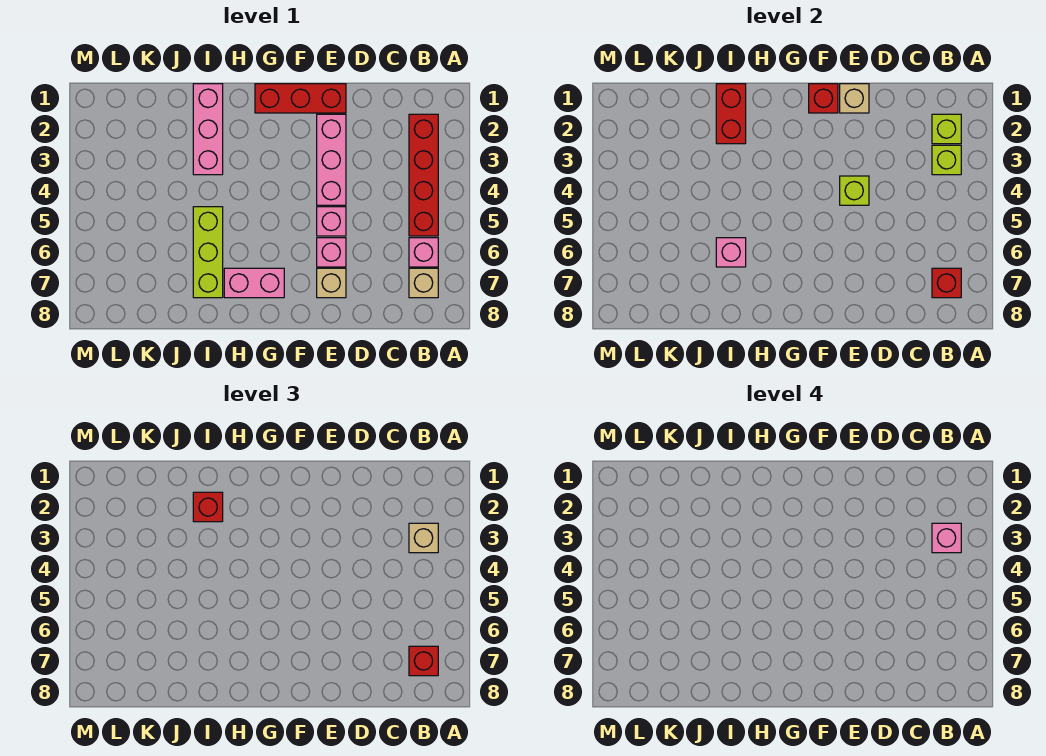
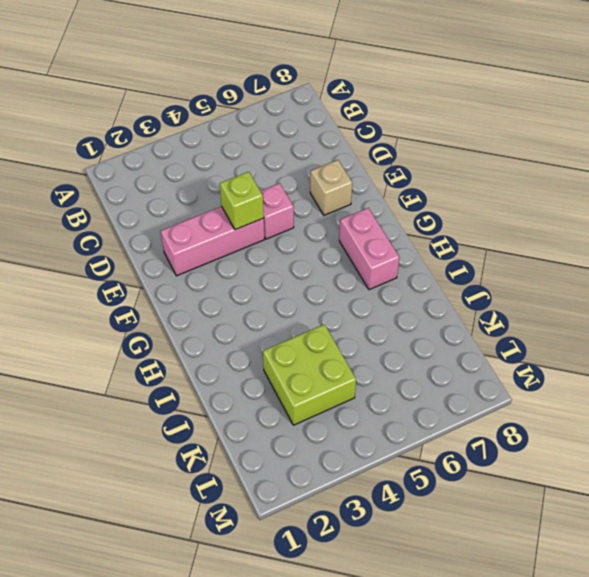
lime brick J3:K4 level 1 -> none
none -> red brick B2:B5 level 1
none -> pink brick B6 level 1
none -> tan brick B7 level 1

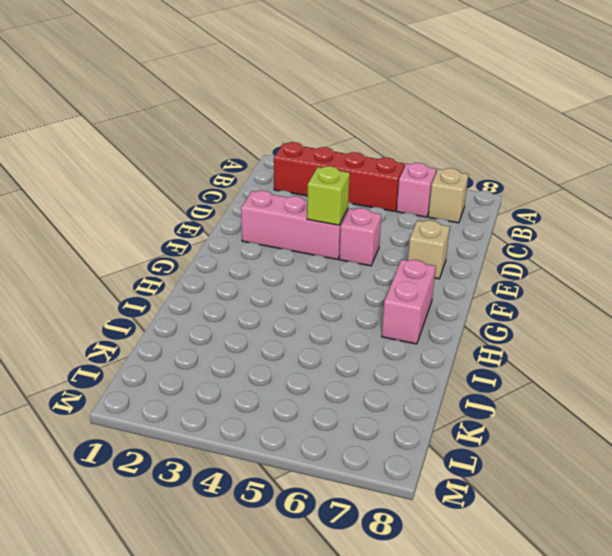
none -> red brick E1:G1 level 1
none -> pink brick E6 level 1
none -> pink brick I1:I3 level 1

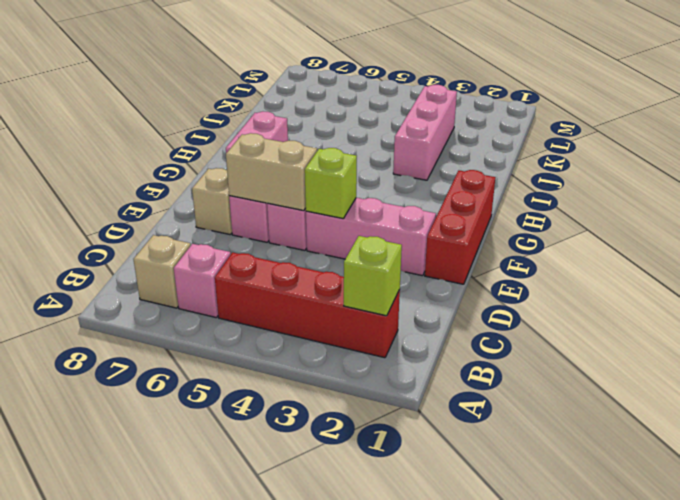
tan brick E5:E6 level 2 -> none
pink brick I3:K3 level 1 -> pink brick I1:I3 level 1
none -> lime brick I5:I7 level 1
none -> lime brick B3 level 2
none -> red brick B7 level 2

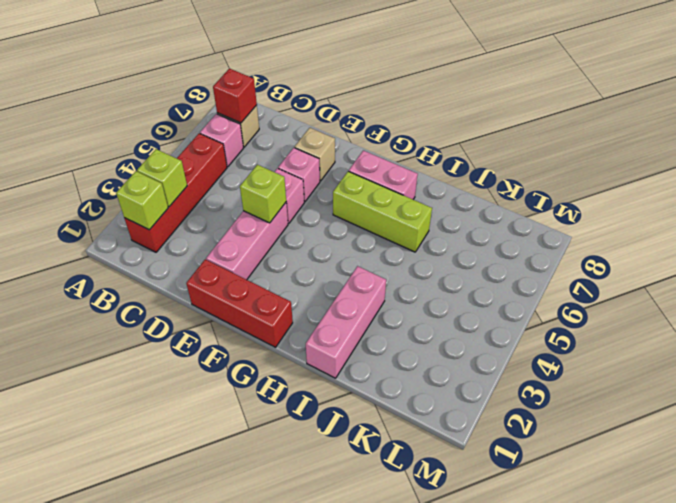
lime brick G6:I6 level 1 -> lime brick I5:I7 level 1
none -> tan brick E1 level 2
none -> red brick F1 level 2
none -> red brick I1:I2 level 2

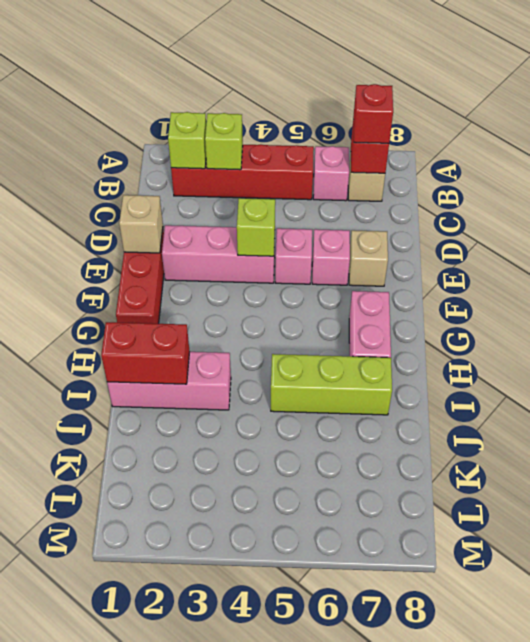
none -> red brick F1 level 2
none -> pink brick I6 level 2
none -> tan brick B3 level 3

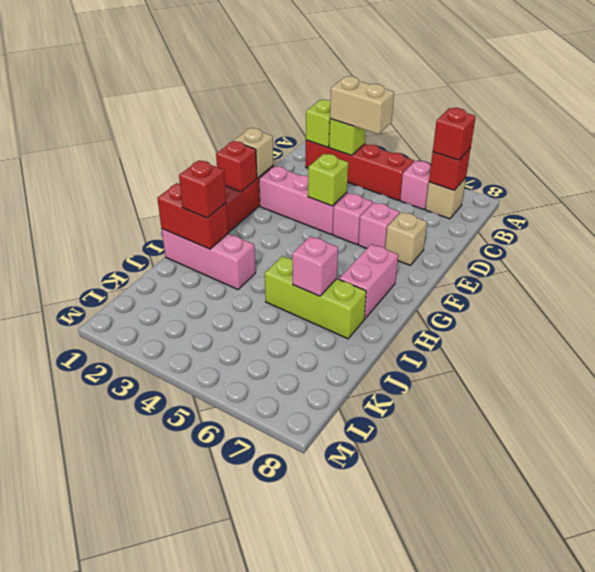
tan brick B3:B4 level 3 -> tan brick B3 level 3
none -> pink brick B3 level 4

